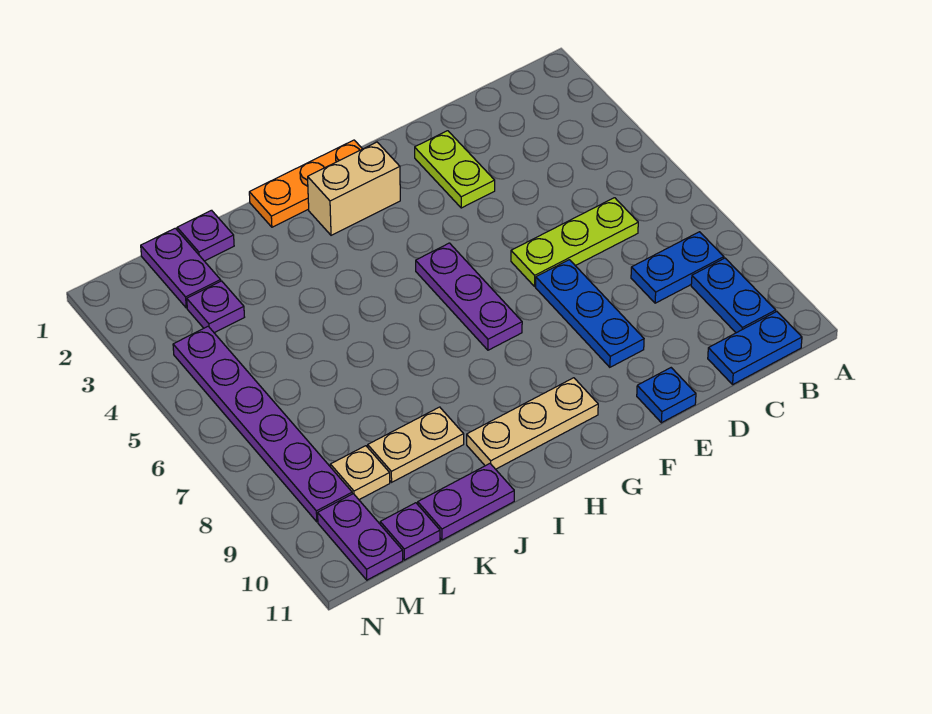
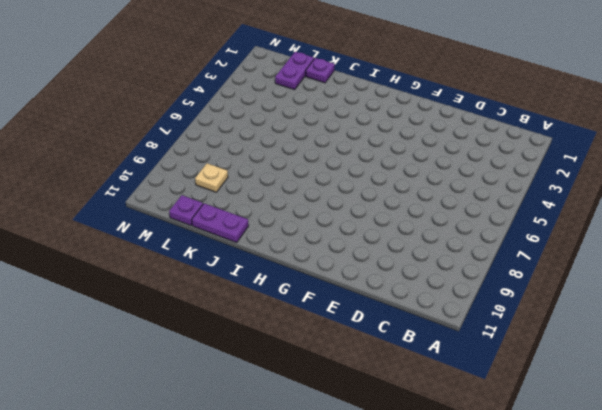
none -> blue plate B8:C8 level 1
none -> blue plate B9:B10 level 1
none -> blue plate B11:C11 level 1

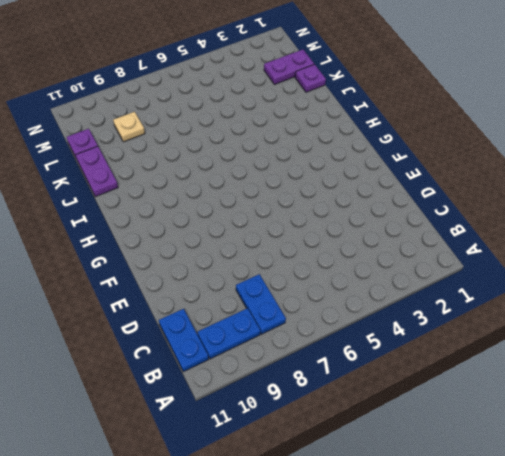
none -> lime plate C6:E6 level 1
none -> lime plate E2:E3 level 1
none -> blue plate E7:E9 level 1

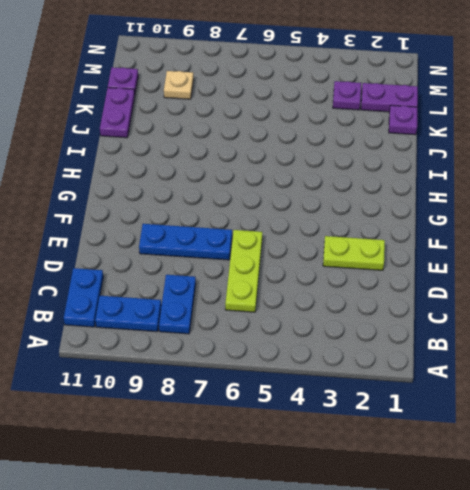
none -> blue plate E11 level 1
none -> orange plate G1:I1 level 1
none -> tan brick G2:H2 level 1

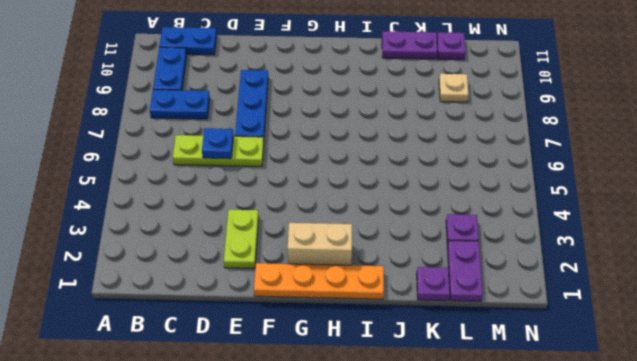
blue plate D6 level 2 -> blue plate E11 level 1
orange plate F1:I1 level 1 -> orange plate G1:I1 level 1
none -> purple plate G5:G7 level 1
none -> tan plate G10:I10 level 1
none -> tan plate J9:K9 level 1

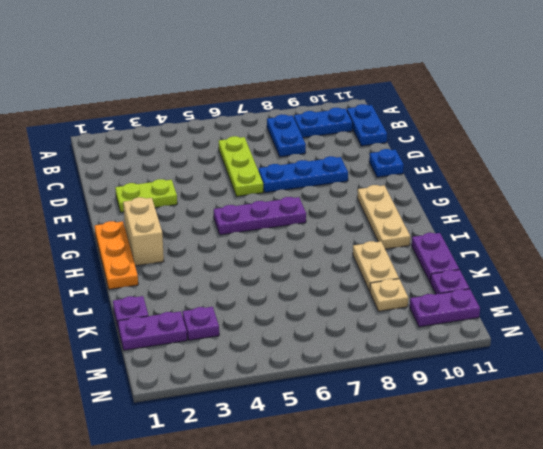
none -> purple plate M4:M9 level 1

